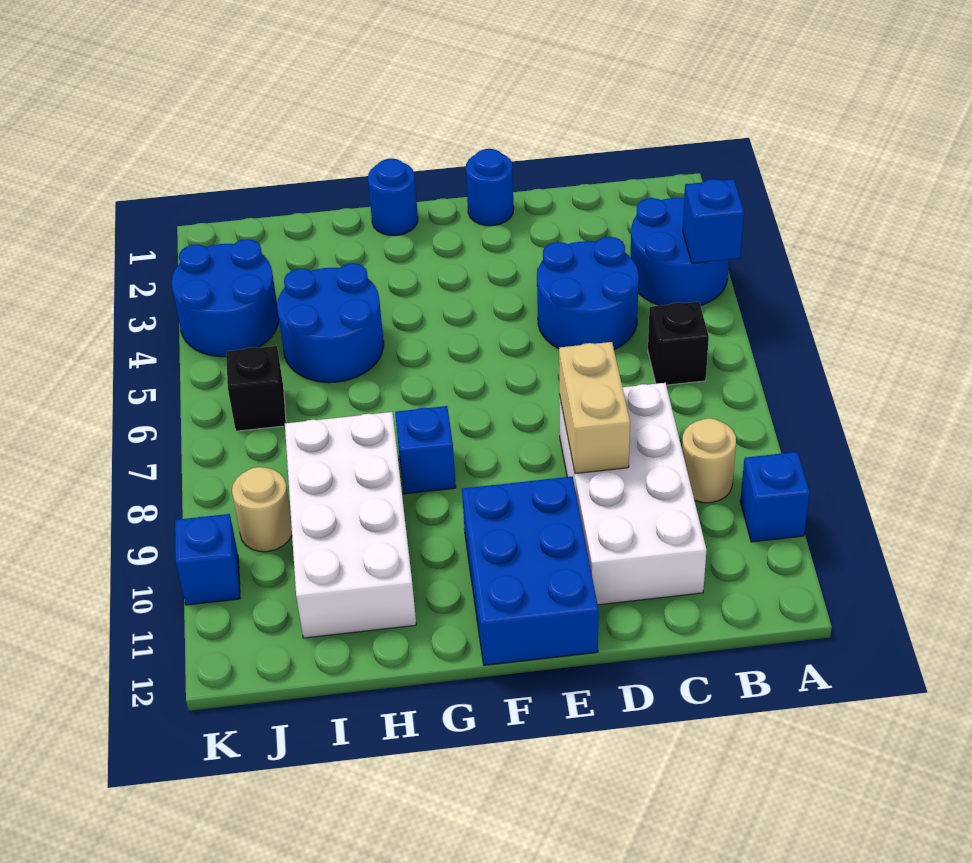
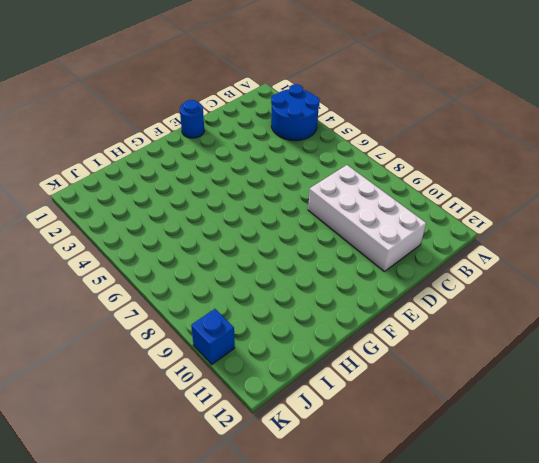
none -> blue brick A10 level 1
none -> black brick B6 level 1
none -> tan round brick B9 level 1

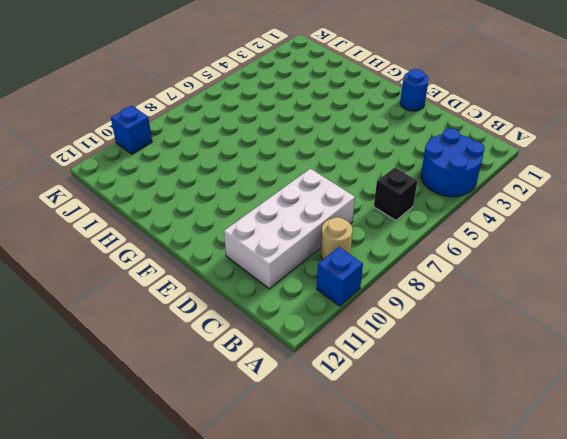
none -> blue round brick C4:D5 level 1
none -> blue brick E10:F12 level 1
none -> blue round brick G1 level 1

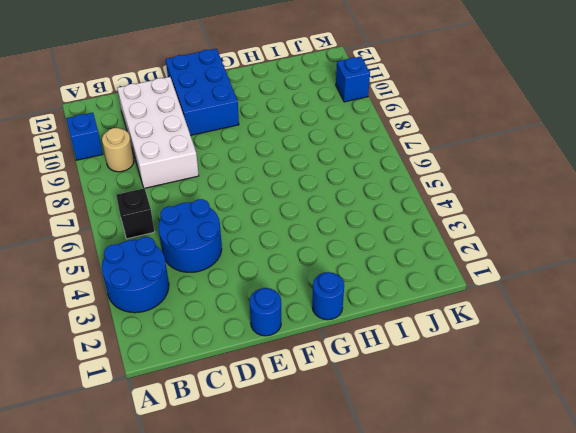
none -> blue brick G8 level 1
none -> blue round brick H4:I5 level 1
none -> white brick H8:I11 level 1

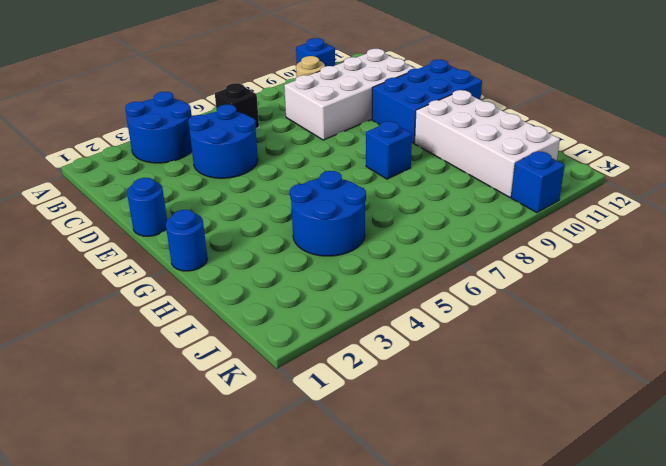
white brick G10:J11 level 1 -> white brick H8:I11 level 1
none -> blue round brick J3:K4 level 1
none -> black brick J6 level 1
none -> tan round brick J9 level 1

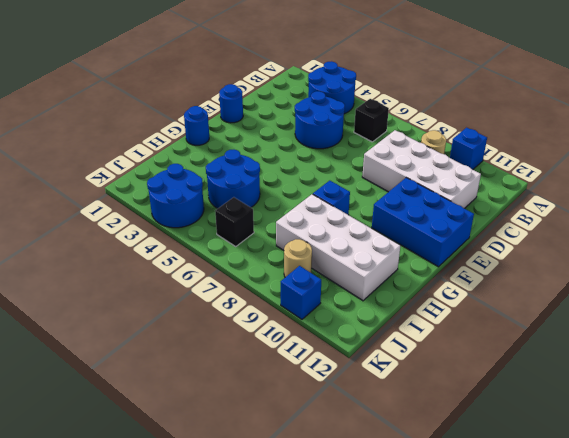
none -> blue brick A4 level 2
none -> tan brick D8:D9 level 2

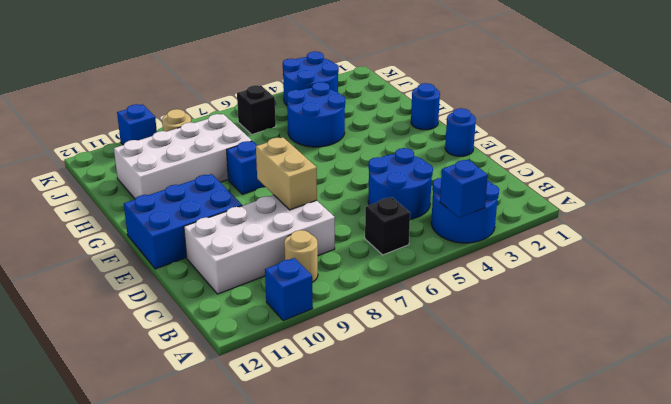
tan brick D8:E8 level 2 -> tan brick D8:D9 level 2

